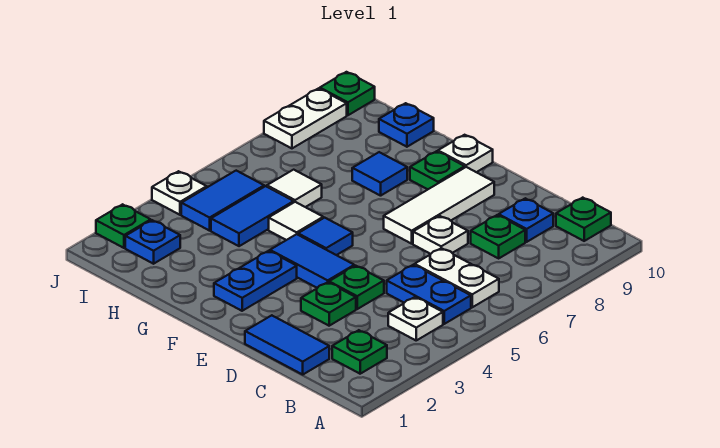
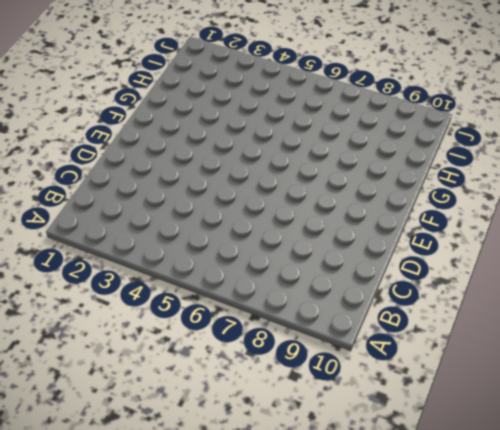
none -> green plate B2 level 1
none -> white plate B4 level 1
none -> blue plate B5:C5 level 1

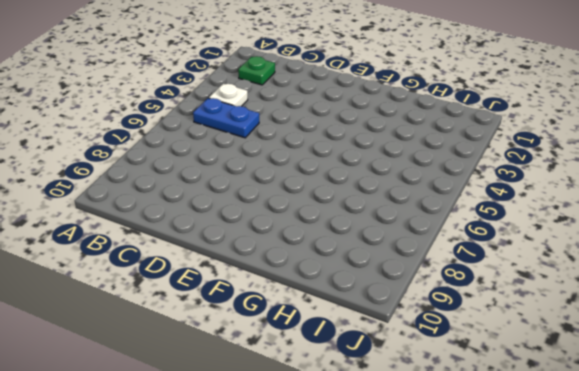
none -> white plate B6:C6 level 1
none -> green plate B10 level 1
none -> blue tile C1:D1 level 1

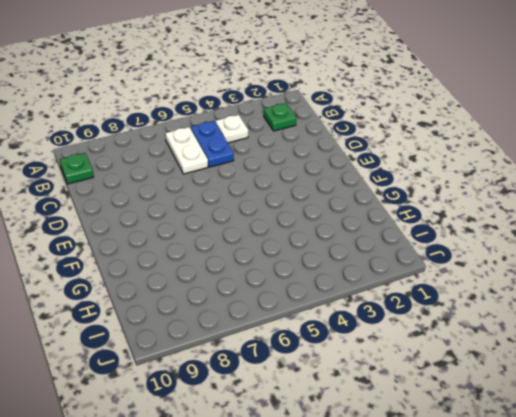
none -> blue tile C1:D1 level 1
none -> green plate C8 level 1
none -> blue plate C9 level 1

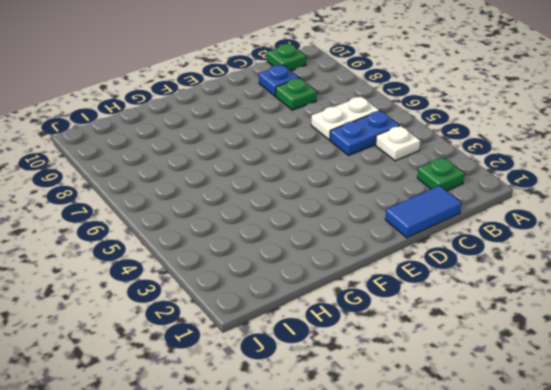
none -> green plate D3 level 1
none -> green plate D4 level 1
none -> white plate D7 level 1

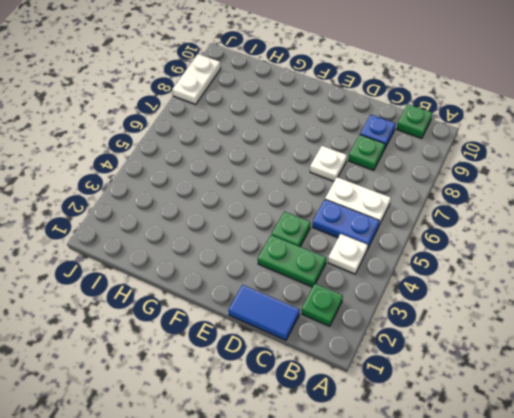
green plate C3:D3 level 1 -> green plate D3 level 1
none -> blue tile E4:F4 level 1
none -> white tile E7:E9 level 1
none -> blue plate F2:F3 level 1

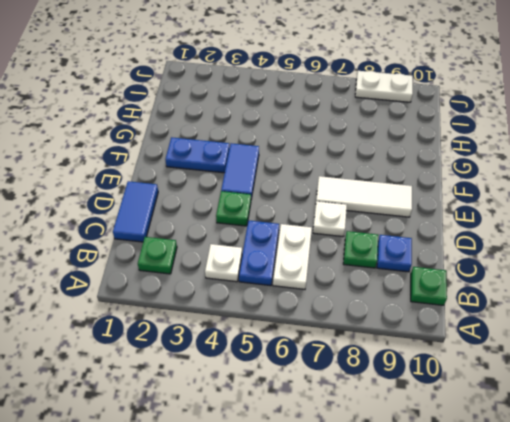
none -> green plate D3 level 1
none -> blue tile F5 level 1
none -> green plate F9 level 1

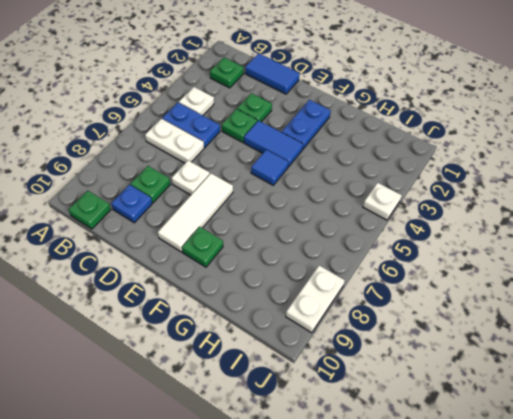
none -> white plate F10 level 1
none -> white tile G5 level 1
none -> blue tile G8 level 1

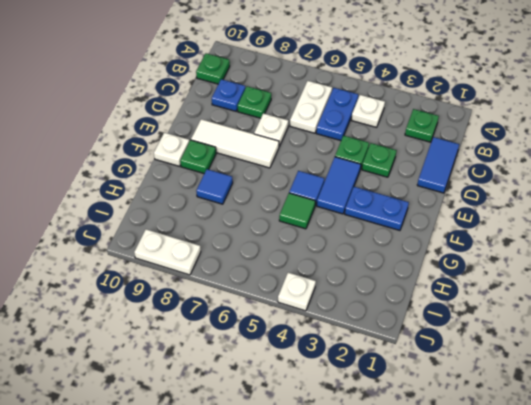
green tile G5 level 1 -> white tile G5 level 1
none -> blue tile H4:H5 level 1
none -> white tile H6 level 1
none -> blue plate H10 level 1

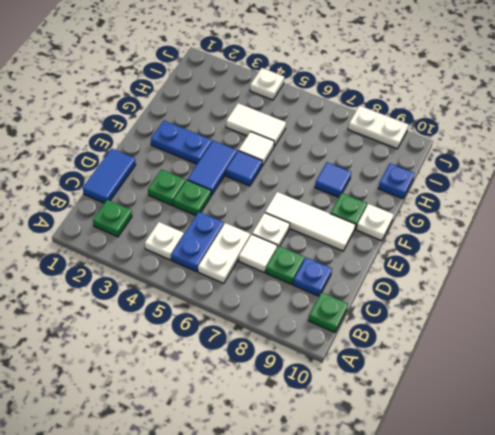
white tile C7 level 1 -> white tile H6 level 1
white tile H4:H5 level 1 -> blue tile H4:H5 level 1
none -> blue plate I2 level 1
none -> blue tile I4:I5 level 1
none -> green plate J2 level 1

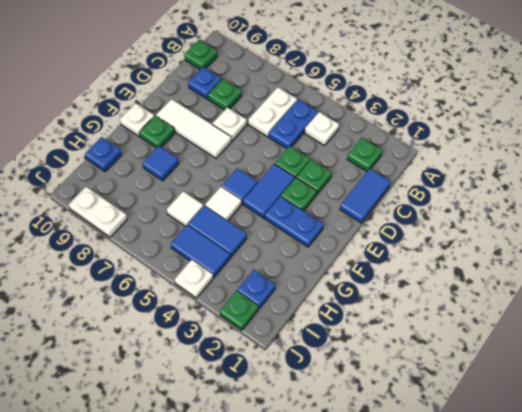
green plate E3 level 1 -> green plate J10 level 1

